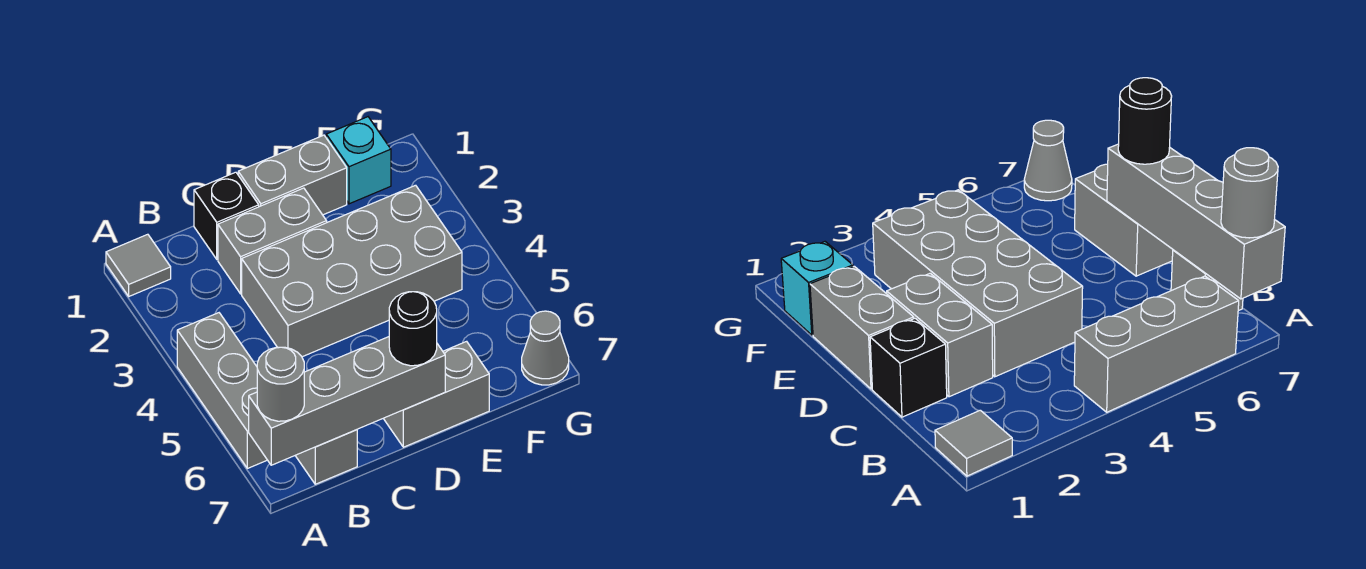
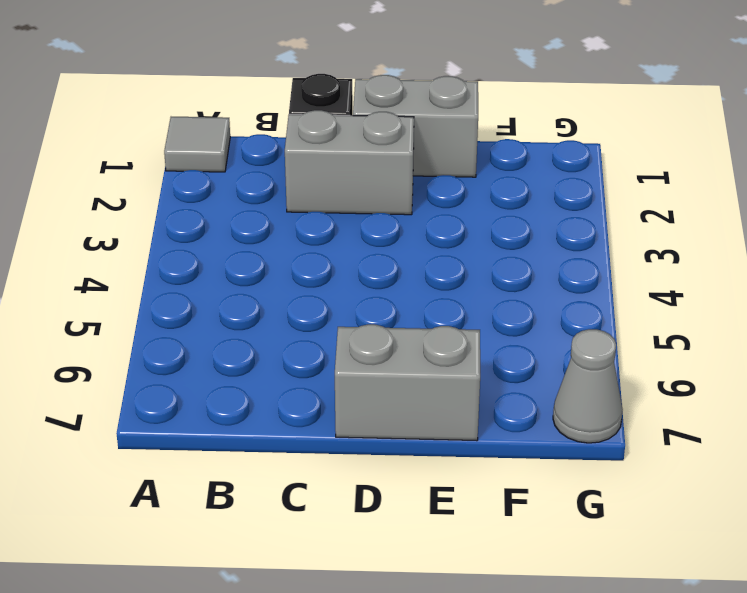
none -> grey brick A4:A6 level 1
none -> grey brick B7 level 1
none -> grey brick C3:F4 level 1

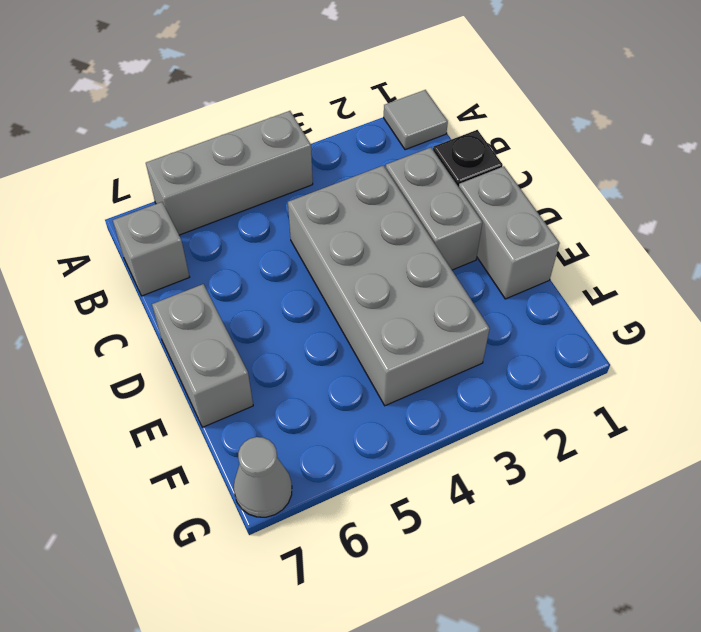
none -> cyan brick F1 level 1
none -> grey brick A7:D7 level 2
none -> grey round brick A7 level 3

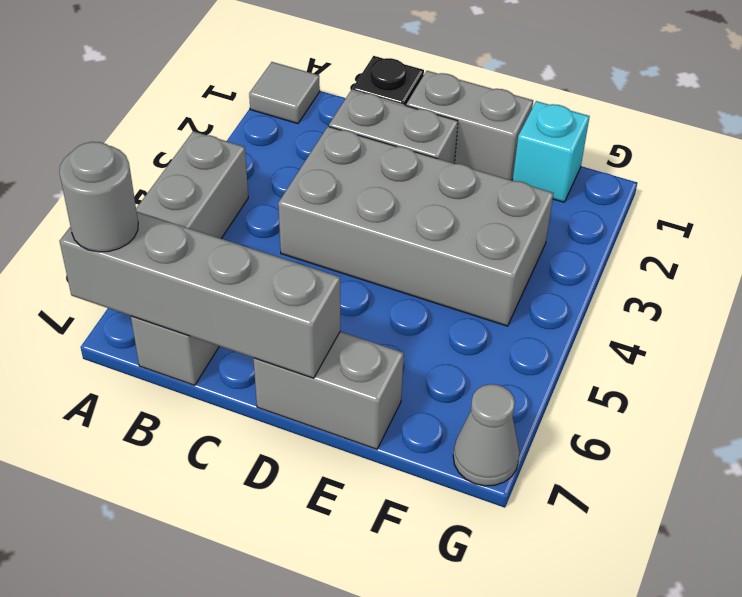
none -> black round brick D7 level 3

